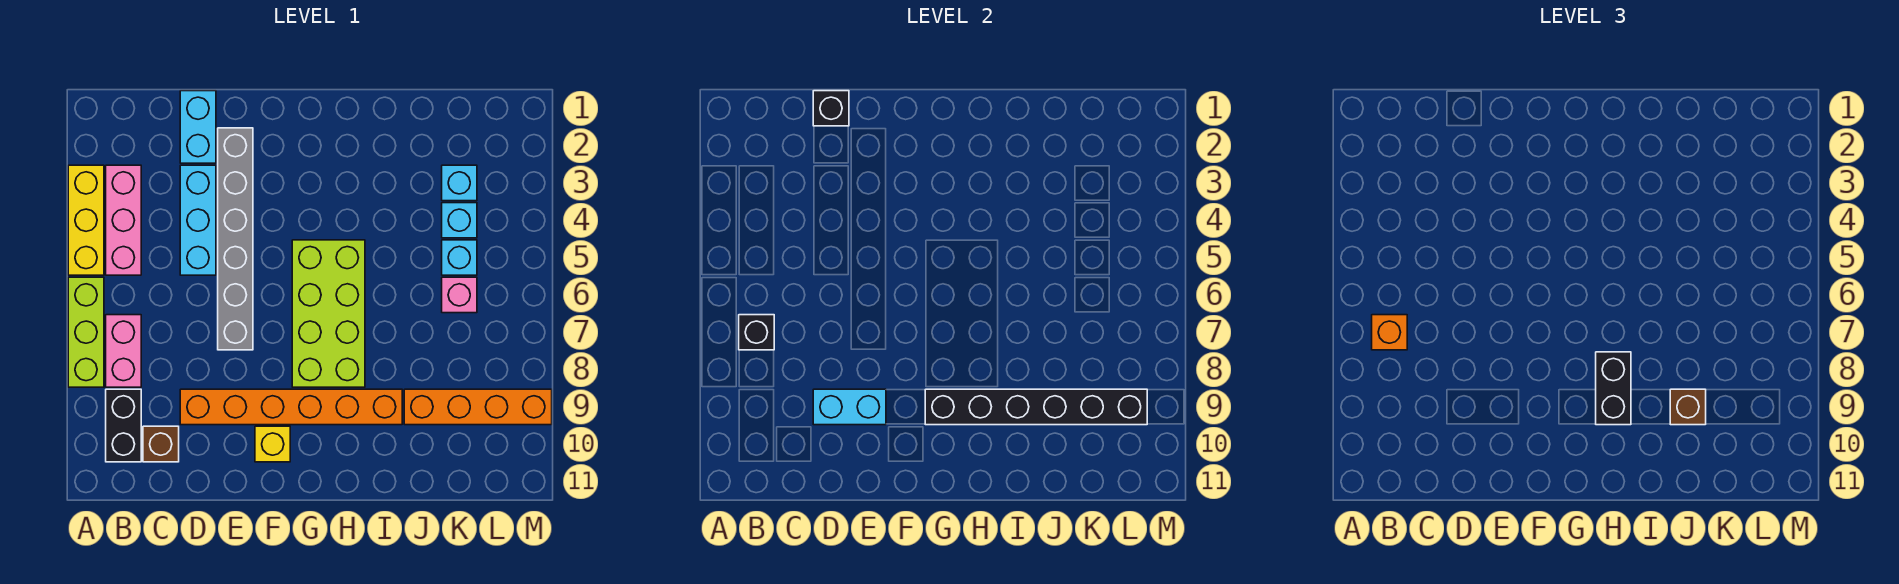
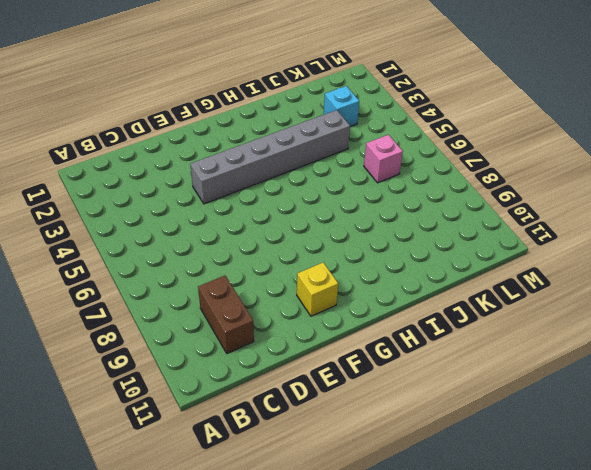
brown brick C9:C10 level 1 -> brown brick C10 level 1
grey brick E4:J4 level 1 -> grey brick E2:E7 level 1
none -> yellow brick A3:A5 level 1
none -> lime brick A6:A8 level 1
none -> pink brick B3:B5 level 1

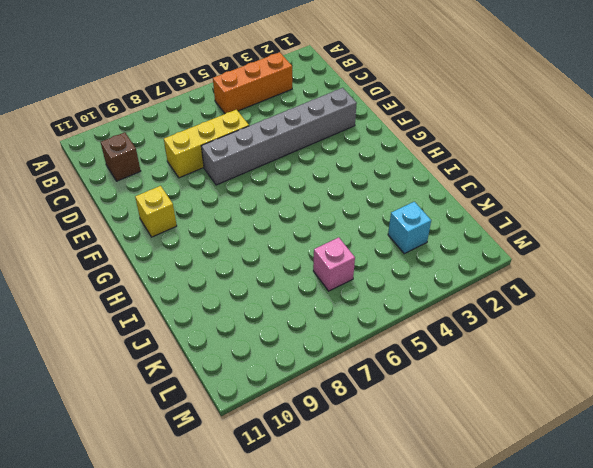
orange brick B3:B5 level 1 -> pink brick B3:B5 level 1
yellow brick D6:D8 level 1 -> yellow brick A3:A5 level 1
none -> lime brick A6:A8 level 1
none -> pink brick B7:B8 level 1
none -> black brick B9:B10 level 1

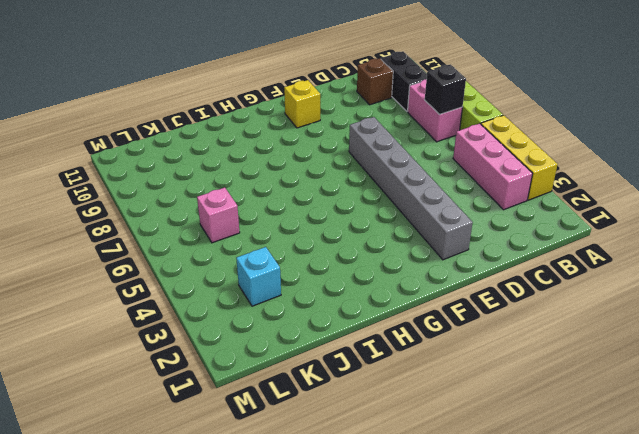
none -> cyan brick D1:D2 level 1
none -> cyan brick D3:D5 level 1
none -> orange brick D9:I9 level 1

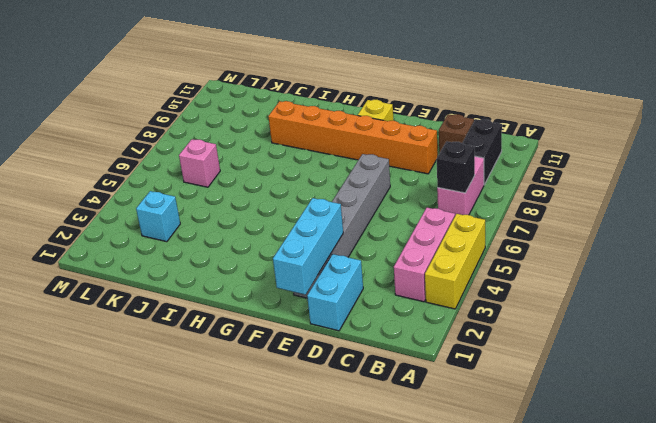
cyan brick E1:E3 level 2 -> cyan brick D3:D5 level 1
none -> lime brick A6:A8 level 1
none -> lime brick G5:H8 level 1
none -> orange brick J9:M9 level 1

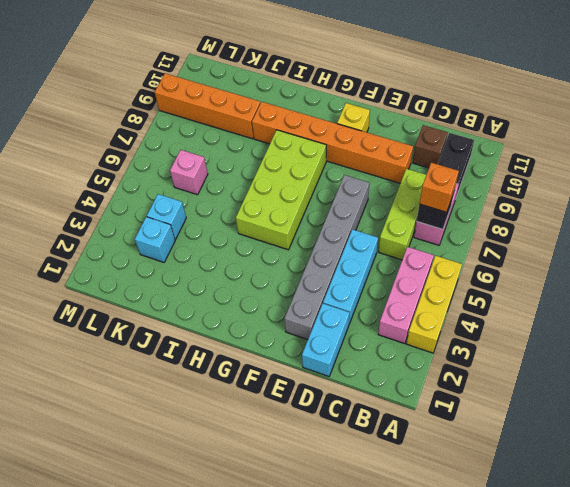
lime brick C6:C8 level 1 -> lime brick A6:A8 level 1
none -> cyan brick K5 level 1
none -> black brick D1 level 2
none -> cyan brick D9:E9 level 2

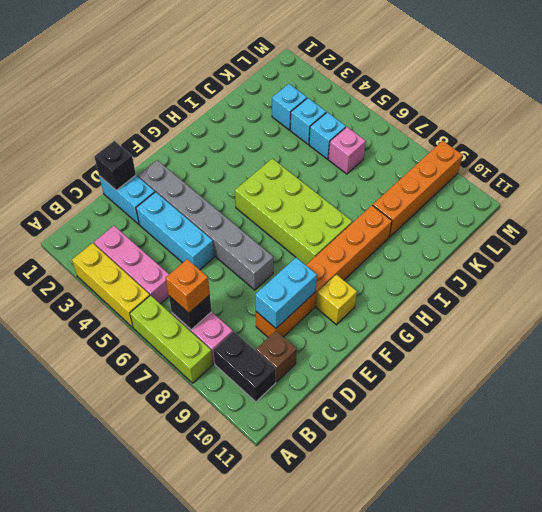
none -> black brick G9:L9 level 2
none -> black brick H8:H9 level 3
none -> brown brick J9 level 3

